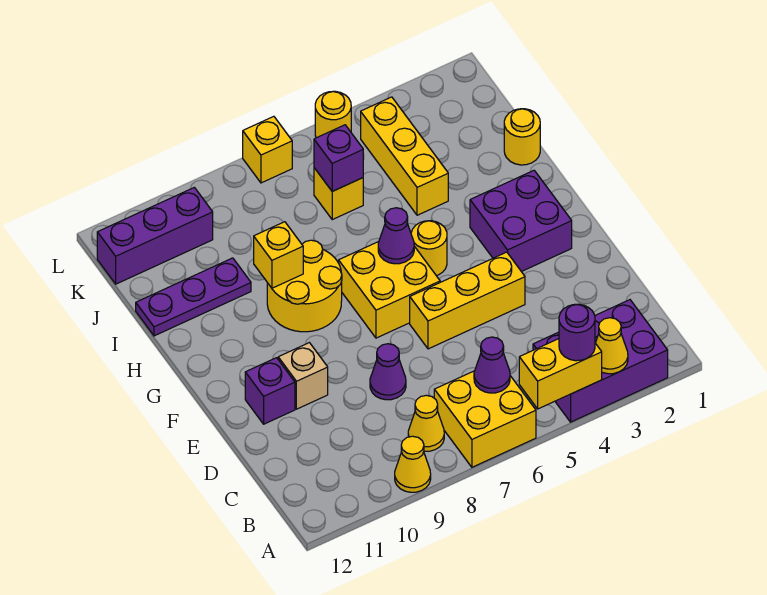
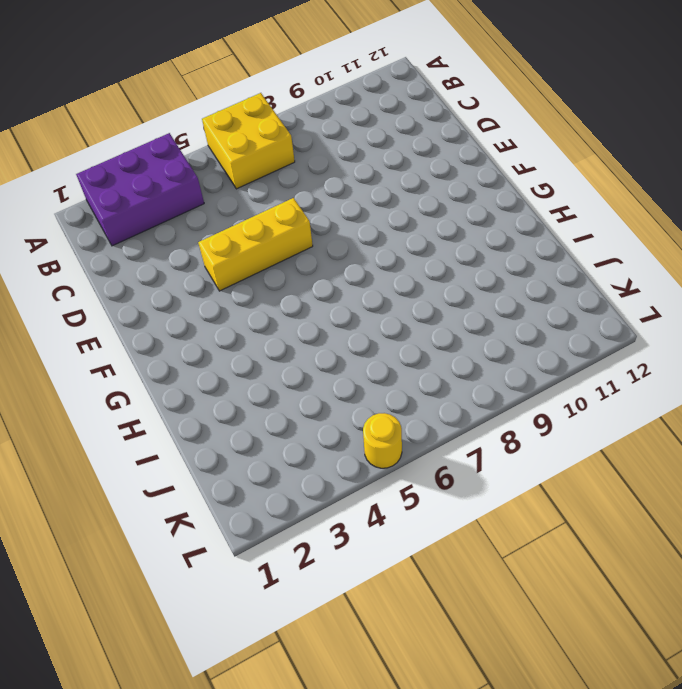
none -> yellow cone A9 level 1
none -> yellow cone B8 level 1
none -> purple cone D8 level 1

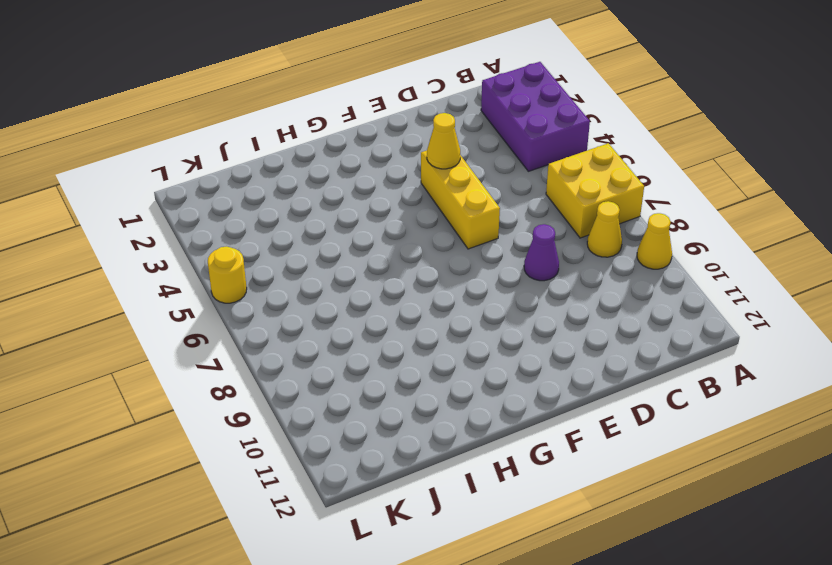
yellow cone E4 level 2 -> yellow cone A3 level 2
none -> tan brick E10 level 1
none -> purple brick E11 level 1
none -> purple brick F2:G3 level 1

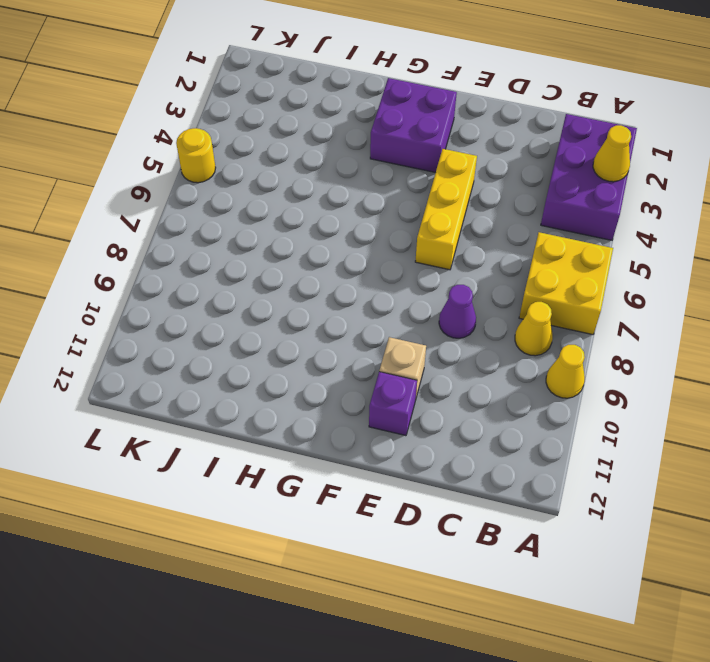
none -> yellow brick F6:G7 level 1
none -> yellow round brick G5 level 1
none -> yellow round brick G8:H9 level 1

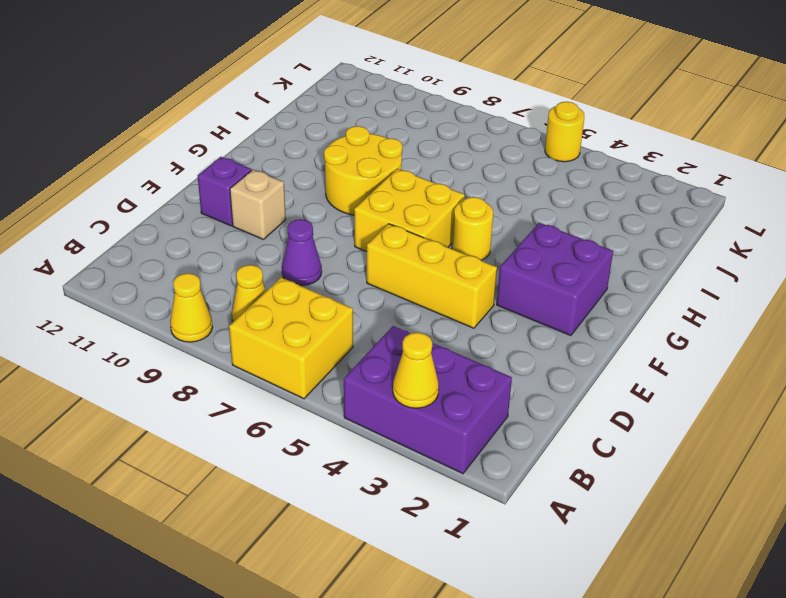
none -> yellow round brick I1 level 1
none -> yellow brick I4:K4 level 1
none -> purple plate I10:I12 level 1

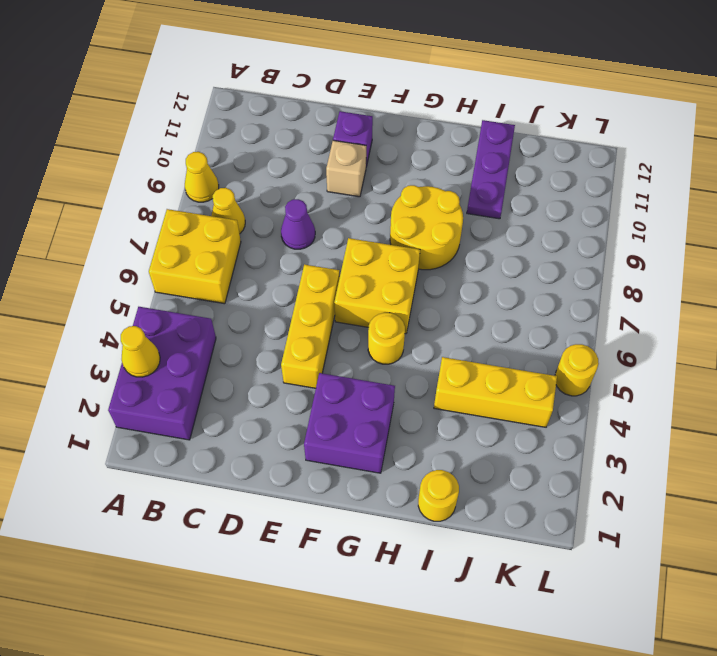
none -> yellow brick J6 level 1
none -> purple brick K10:K12 level 1
none -> yellow brick L7 level 1

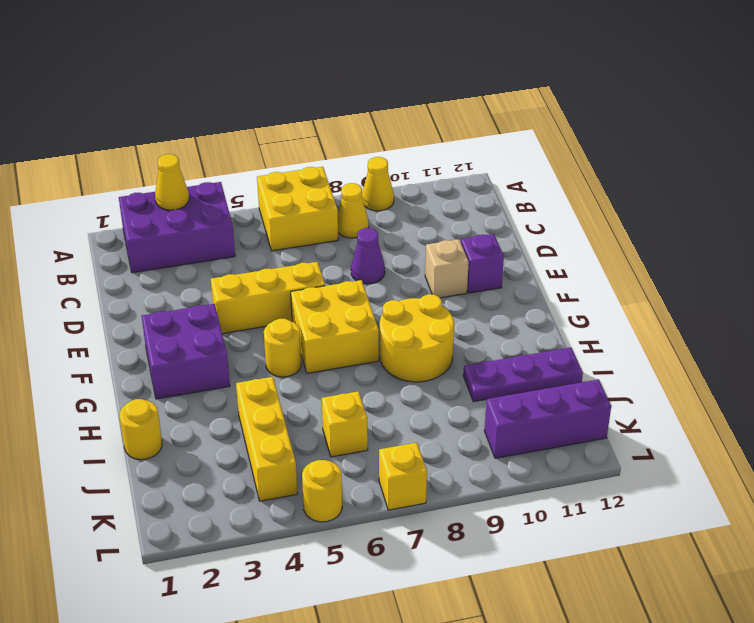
none -> yellow brick A4:A5 level 2
none -> purple cone B6 level 2
none -> purple cone G6 level 2

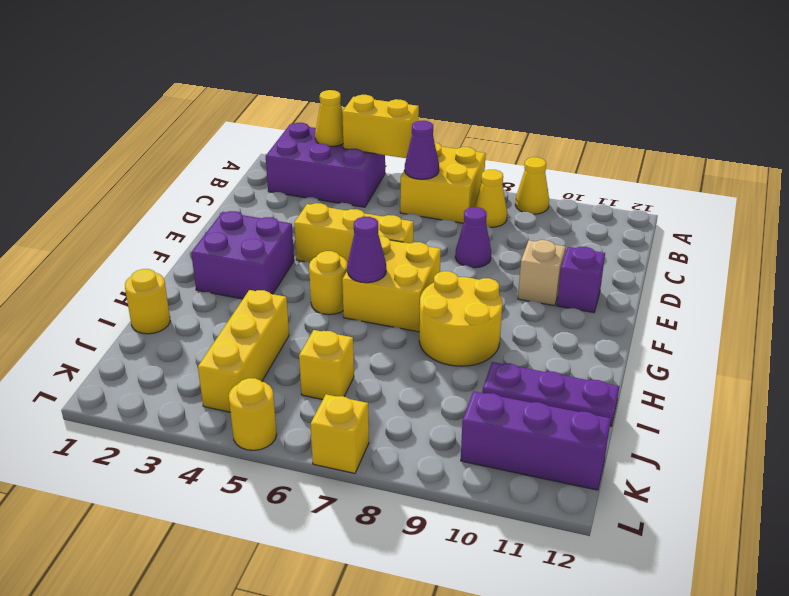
none -> yellow brick H9 level 2
none -> purple brick J6 level 2
none -> purple round brick A4 level 3

